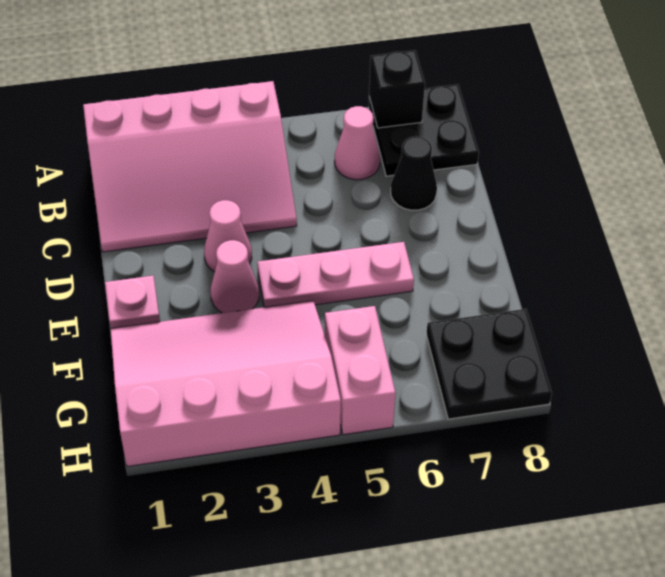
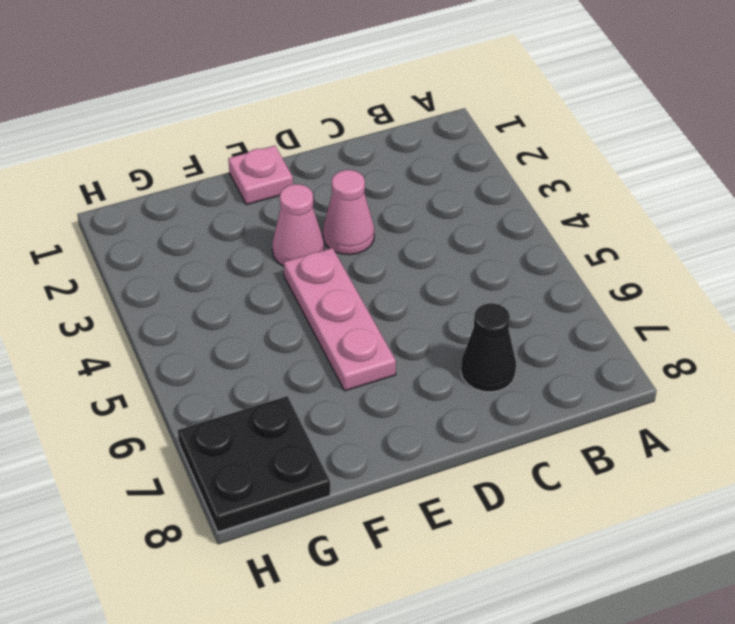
none -> pink slope A1:C4 level 1 top A
none -> black plate A7:B8 level 1
none -> pink cone B6 level 1

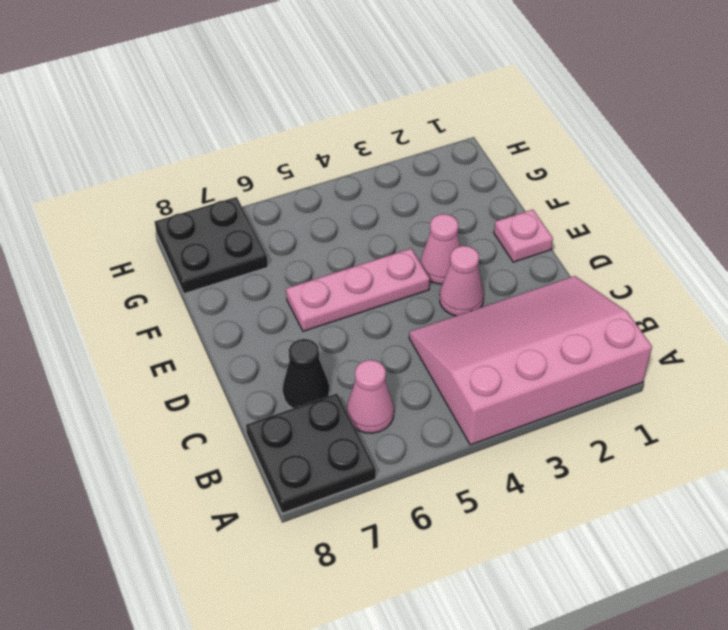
none -> pink slope F1:H4 level 1 top H
none -> pink brick G5:H5 level 1
none -> black brick A7 level 2

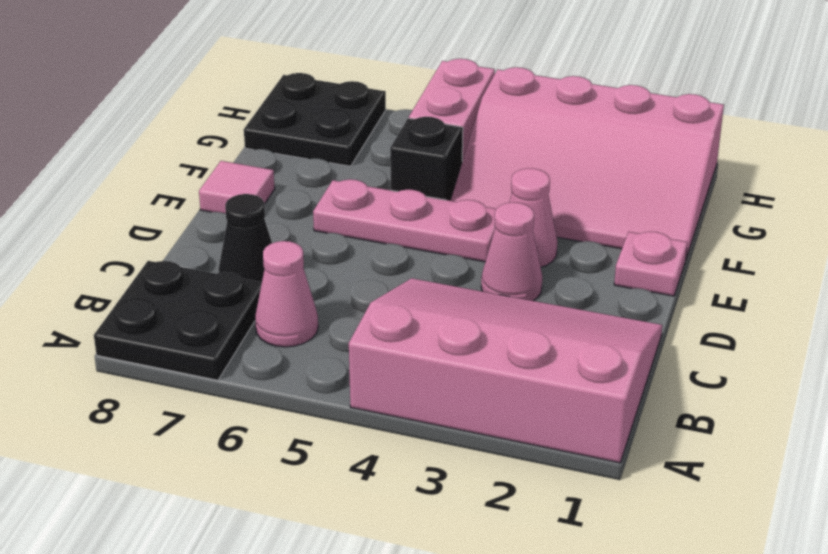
pink tile E8 level 1 -> none
black brick F5 level 1 -> black brick A7 level 2

